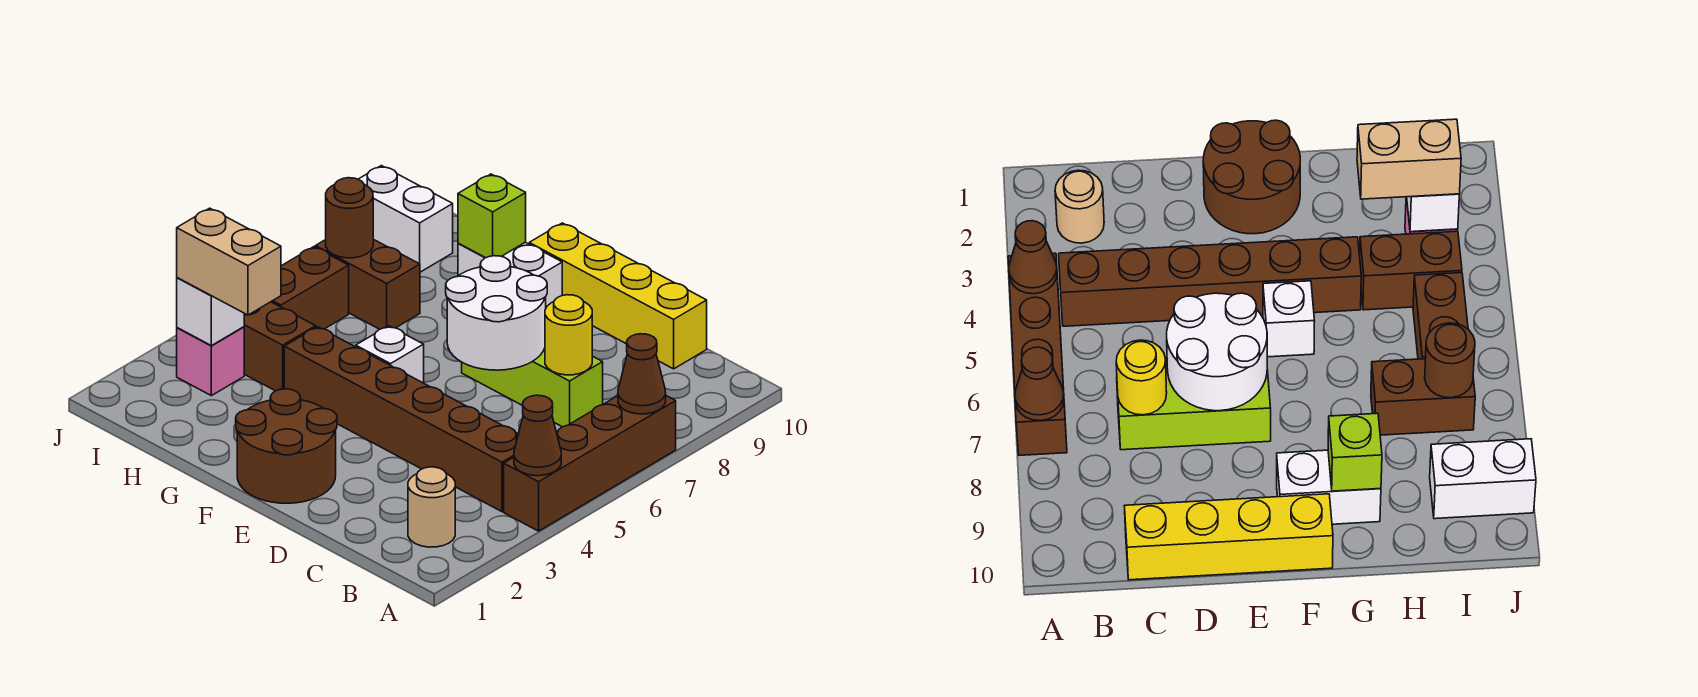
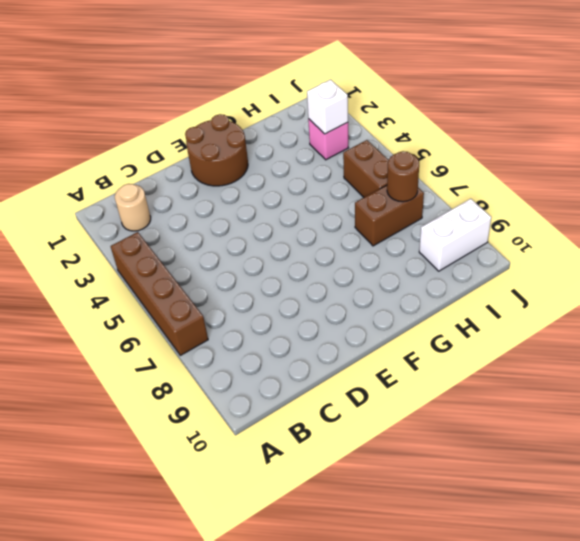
none -> brown brick B4:G4 level 1
none -> lime brick C7:E7 level 1
none -> yellow brick C10:F10 level 1

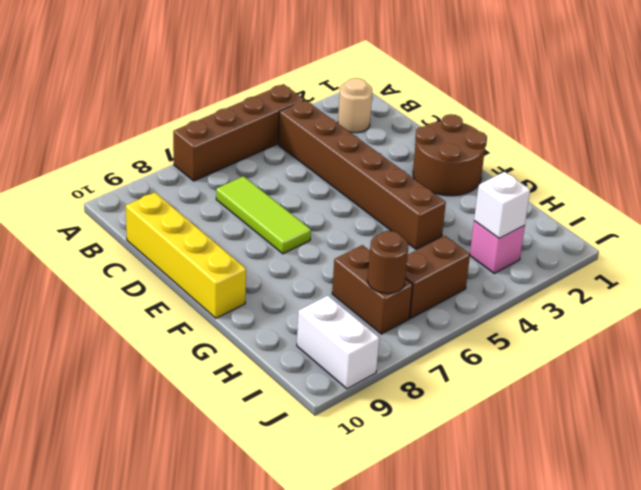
lime tile C7:E7 level 1 -> lime brick C7:E7 level 1
none -> white brick F5 level 1
none -> white brick F9:G9 level 1
none -> brown brick H4:I4 level 1

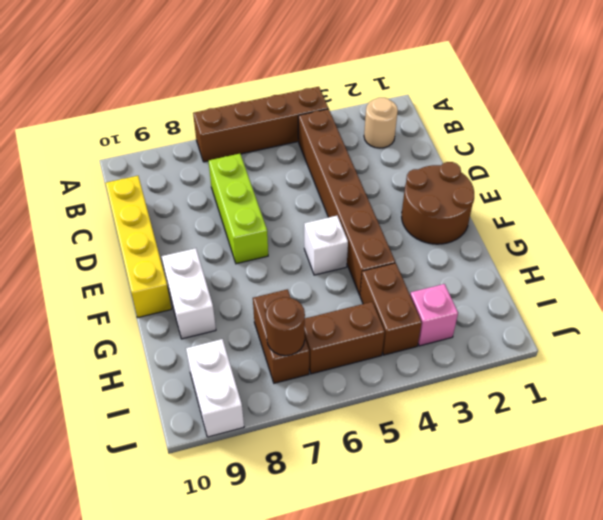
none -> brown cone A4 level 2
none -> brown cone A7 level 2
none -> yellow round brick C7 level 2

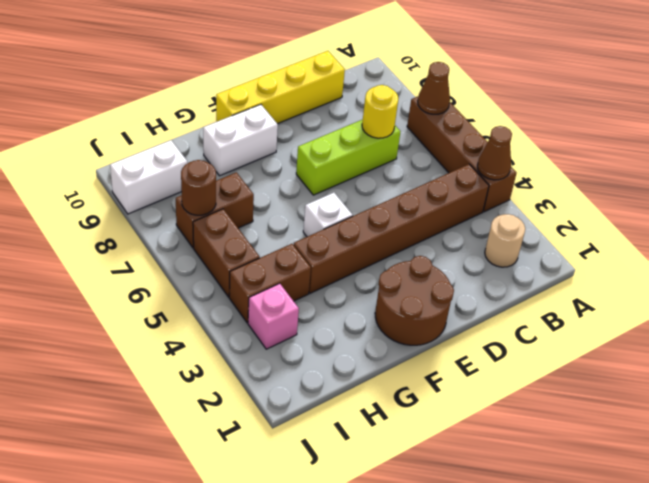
none -> white round brick D6:E7 level 2
none -> lime brick G9 level 2
none -> white brick I3 level 2

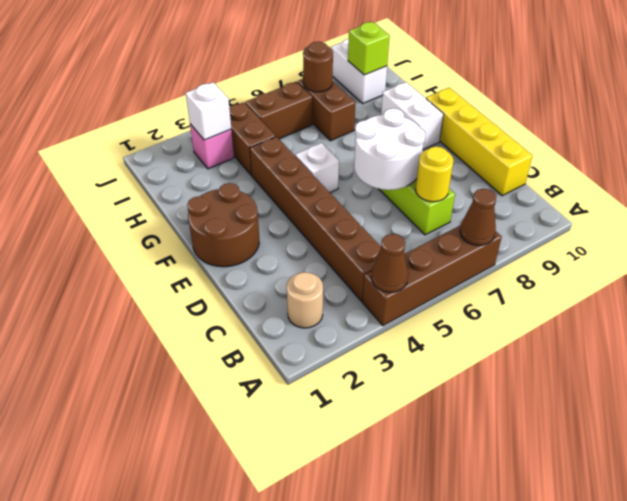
lime brick I9 level 2 -> lime brick G9 level 2
none -> tan brick H3:I3 level 3

